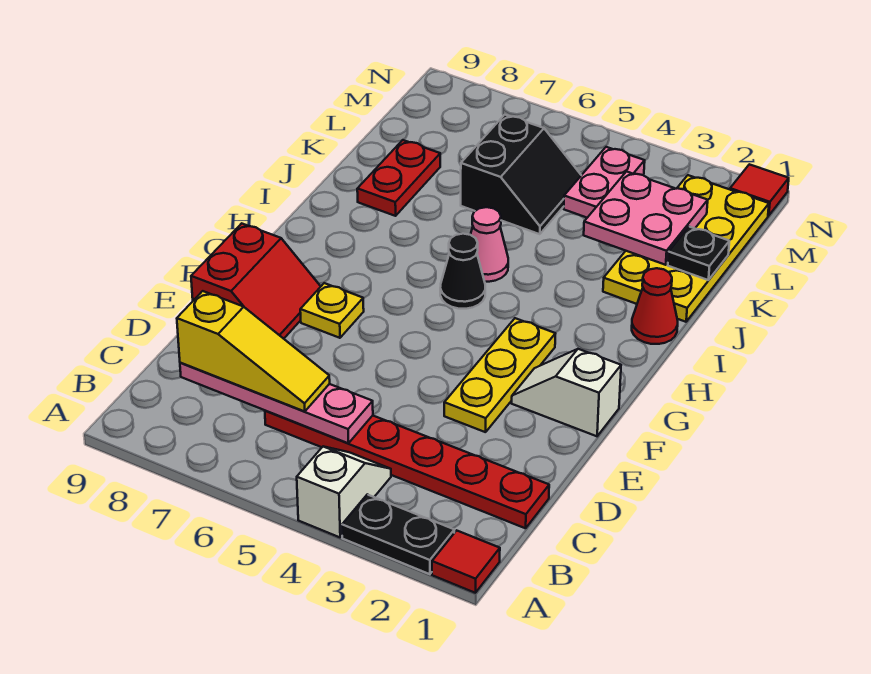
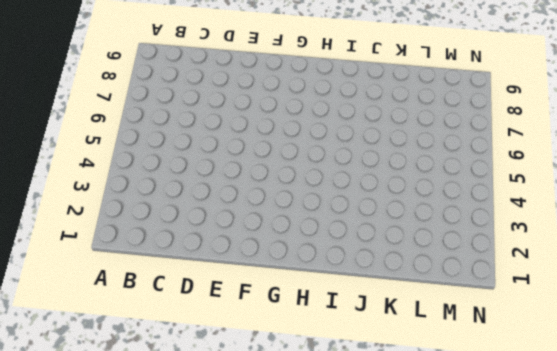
none -> red tile A1 level 1
none -> black plate A2:A3 level 1
none -> white slope A4:B4 level 1 top A

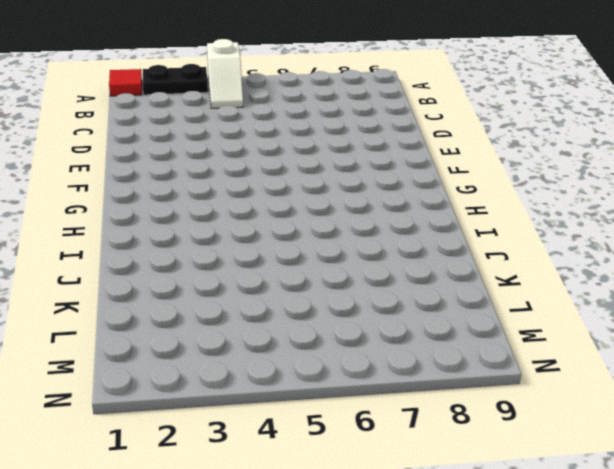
none -> red plate C1:C6 level 1
none -> yellow plate E3:G3 level 1
none -> red slope E8:F9 level 1 top 9

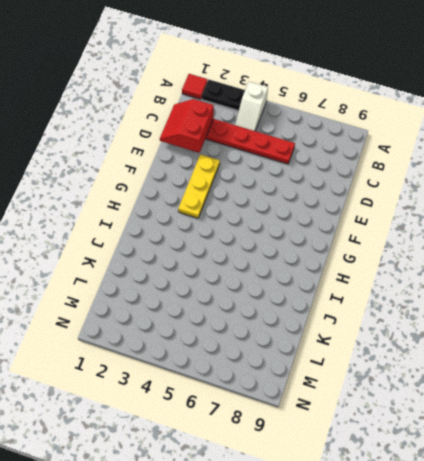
red slope C1:D2 level 2 top 2 -> red slope E8:F9 level 1 top 9
none -> white slope F1:F2 level 1 top 1
none -> yellow plate F7 level 1
none -> black cone H5 level 1

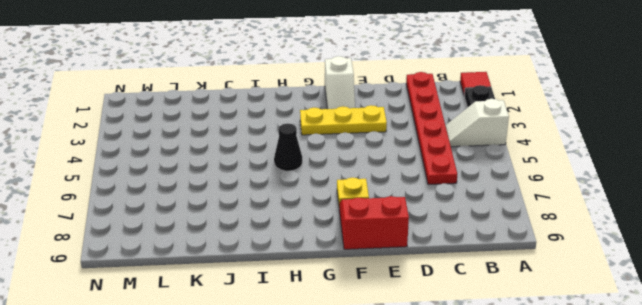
none -> red cone I1 level 1
none -> pink cone I5 level 1
none -> yellow plate J1:M2 level 1

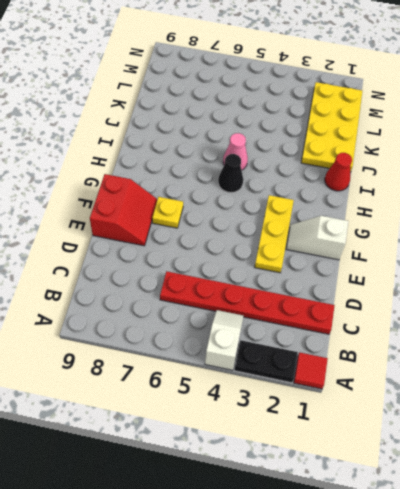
none -> red plate J8:K8 level 1
none -> black slope K5:L6 level 1 top 6
none -> pink plate L4:M4 level 1

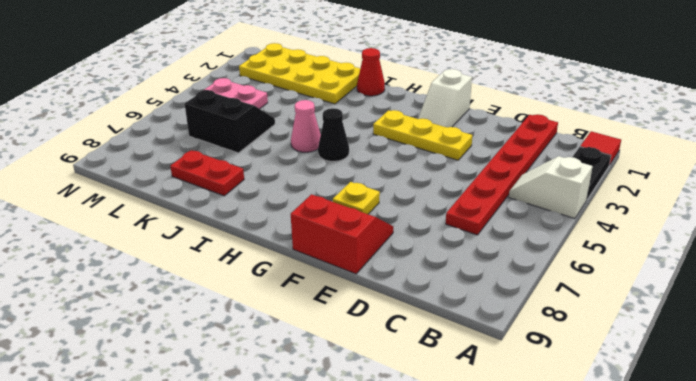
none -> red tile N1 level 1
none -> pink plate C5:C8 level 2
none -> black plate K1 level 2

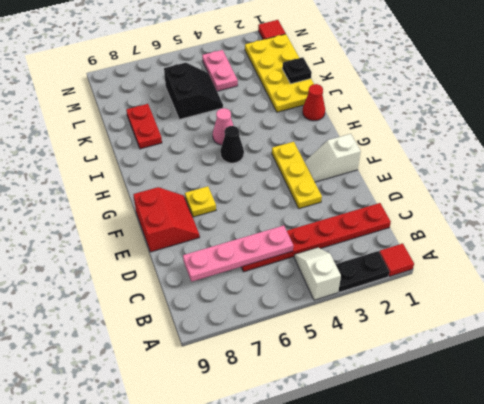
none -> pink plate K2:L3 level 2
none -> yellow slope C6:C8 level 3 top 8

